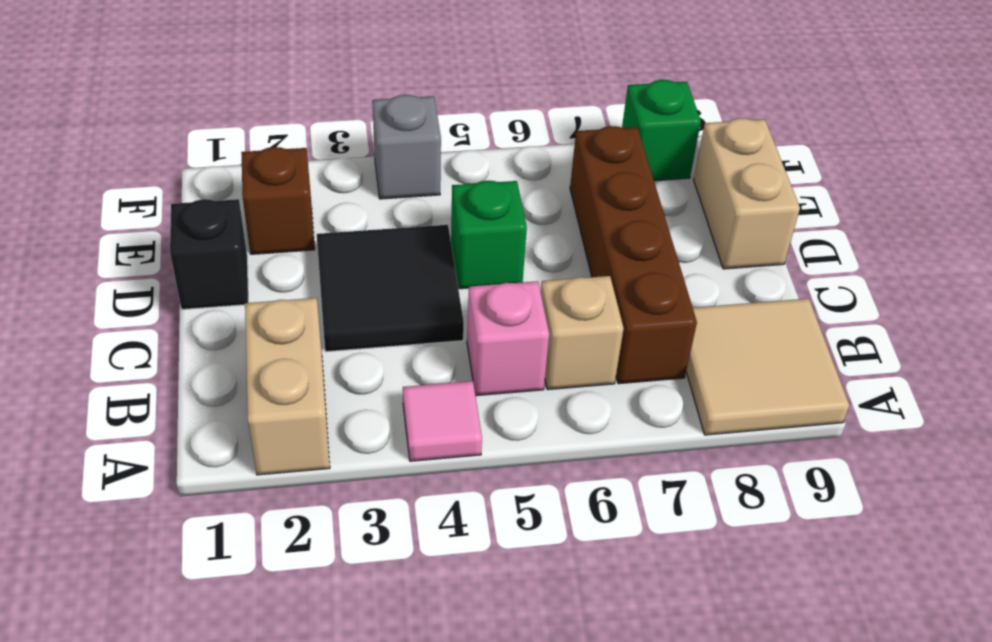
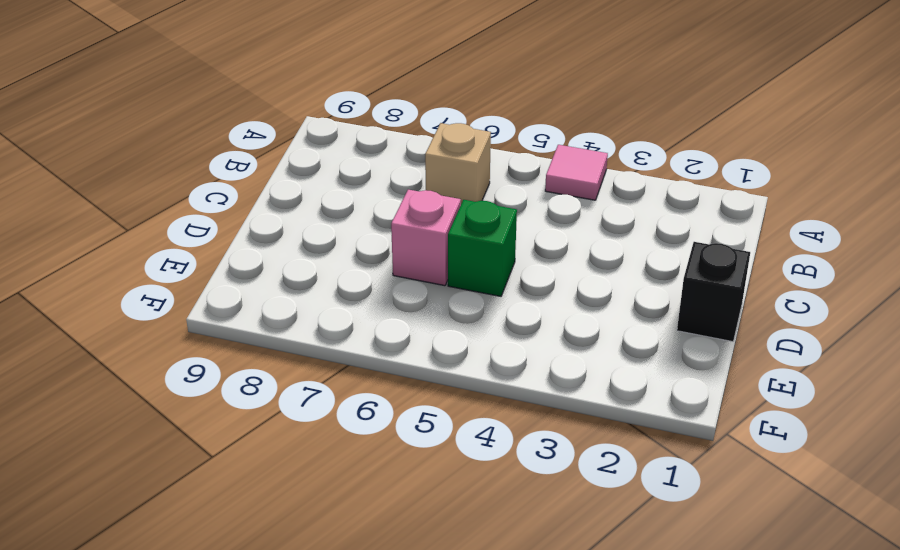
pink brick D6 level 1 -> pink brick B5 level 1
none -> tan brick A2:B2 level 1
none -> tan tile A8:B9 level 1
none -> brown brick B7:E7 level 1

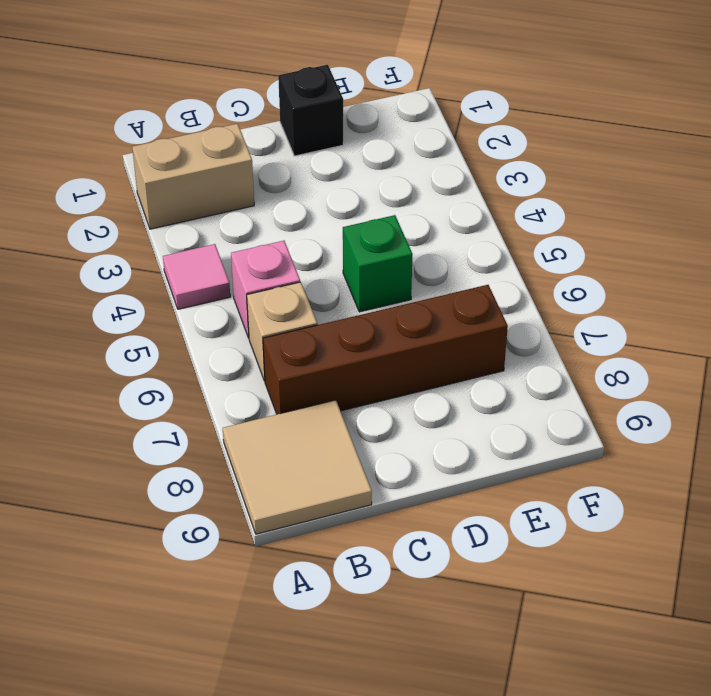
none -> black tile C3:D4 level 1
none -> tan brick D9:E9 level 1
none -> brown brick E2 level 1

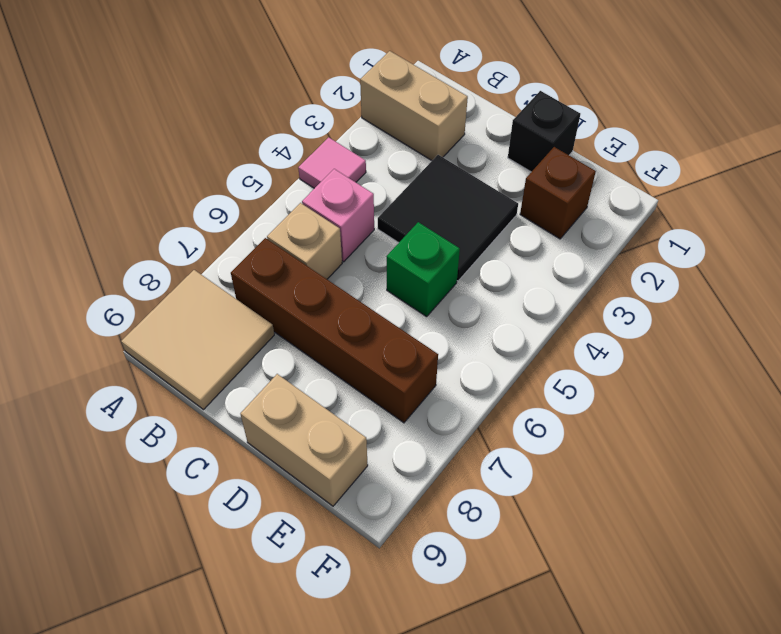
none -> grey brick F4 level 1
none -> green brick F8 level 1

